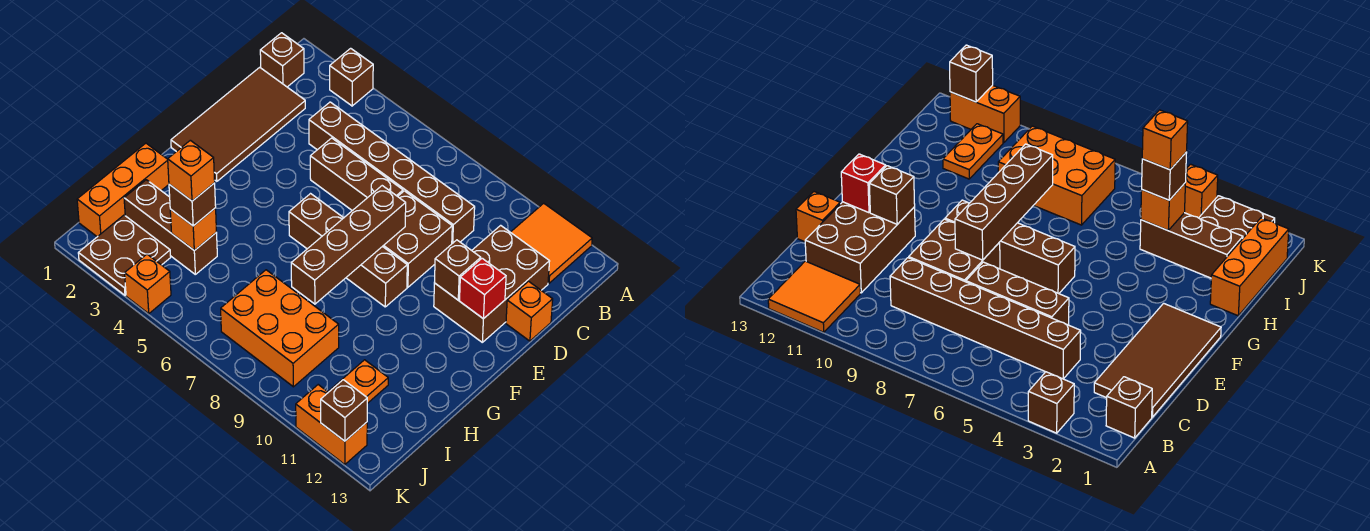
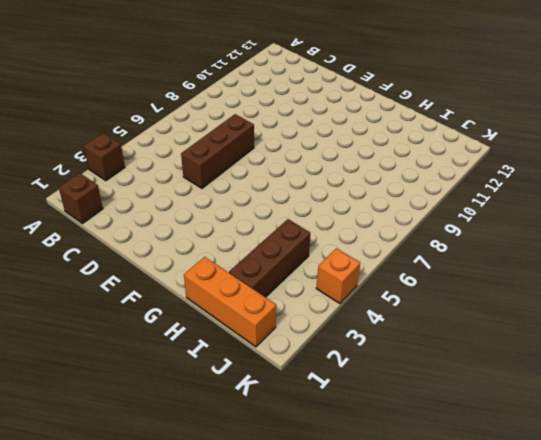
none -> orange tile A11:B12 level 1
none -> brown tile C1:F2 level 1
none -> brown brick C4:C9 level 1

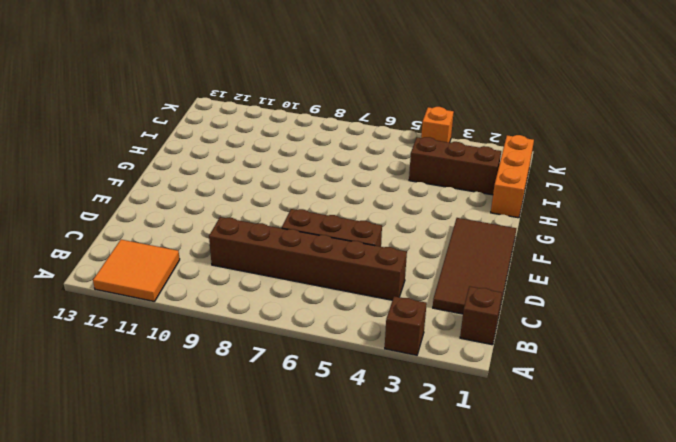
none -> brown brick C11:E12 level 1
none -> brown brick D8:E9 level 1
none -> orange brick D13 level 1

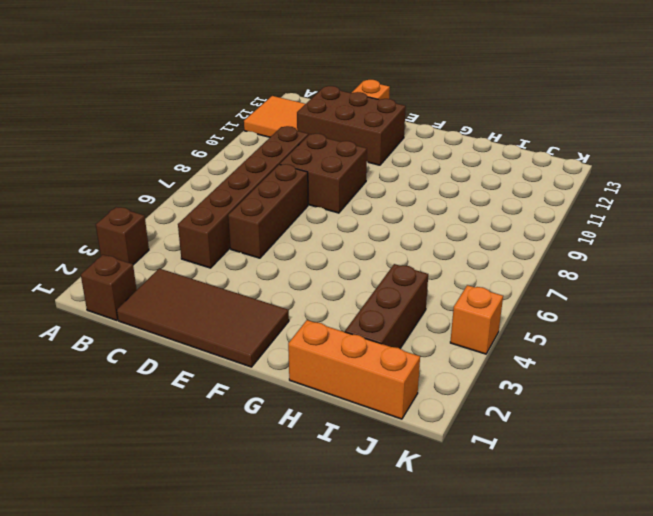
none -> brown brick F6:F9 level 1
none -> orange brick I7:J9 level 1
none -> orange plate I11:J11 level 1

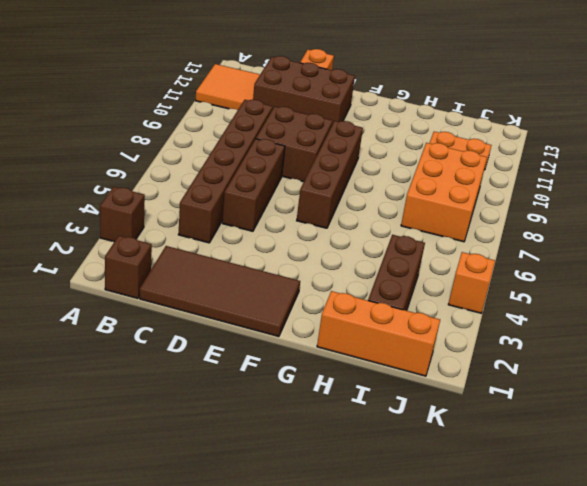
none -> brown plate J2:K3 level 1
none -> orange brick K11:K12 level 1
none -> brown brick E8:H8 level 2

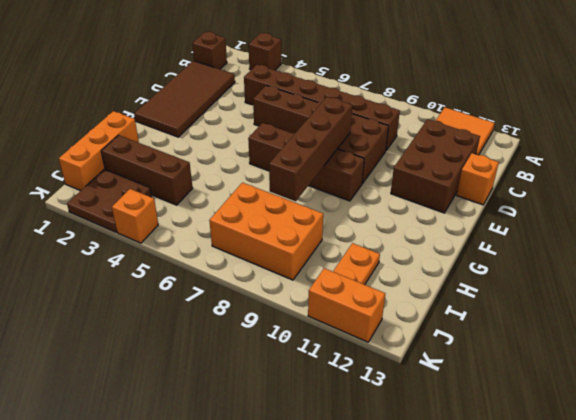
none -> brown brick E11 level 2
none -> red brick E12 level 2
none -> orange brick I4 level 2

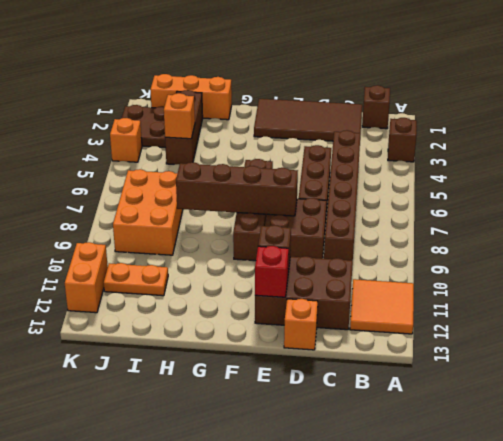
none -> brown brick K12 level 2
none -> brown brick I4 level 3
none -> orange brick I4 level 4

